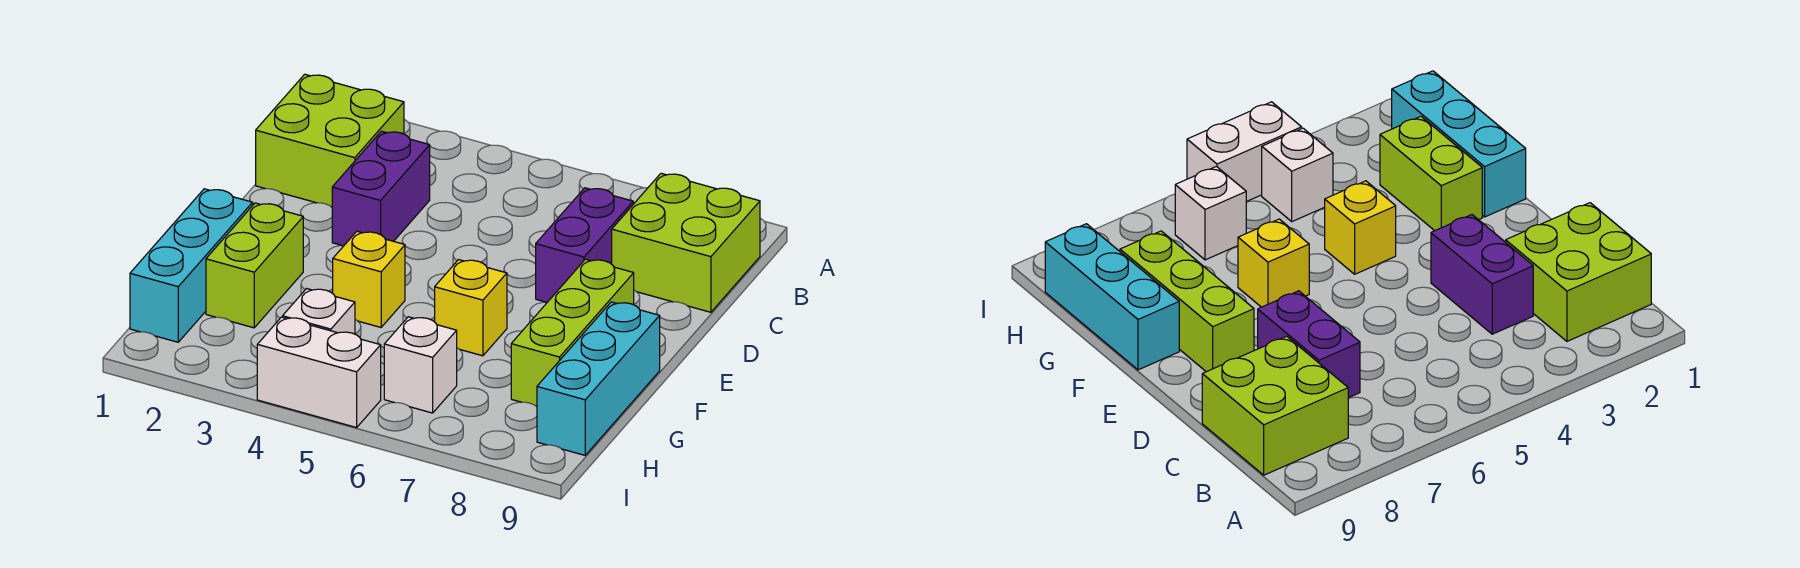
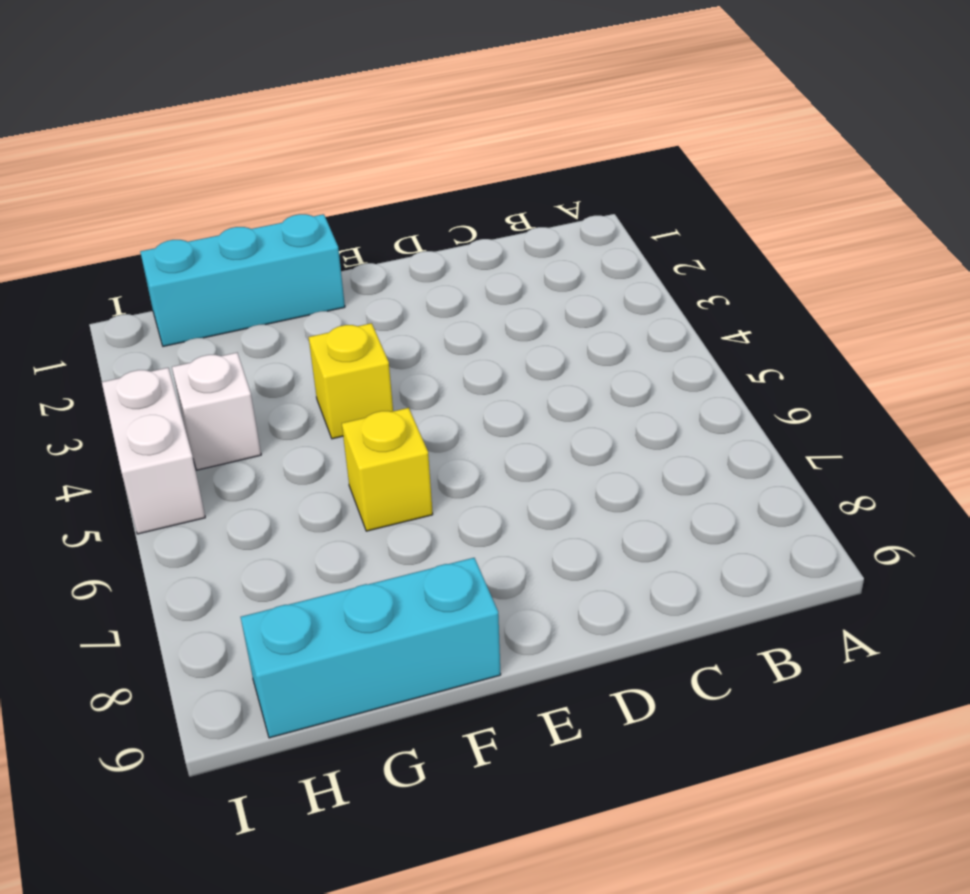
none -> lime brick B1:C2 level 1
none -> lime brick B8:C9 level 1
none -> purple brick C3:D3 level 1

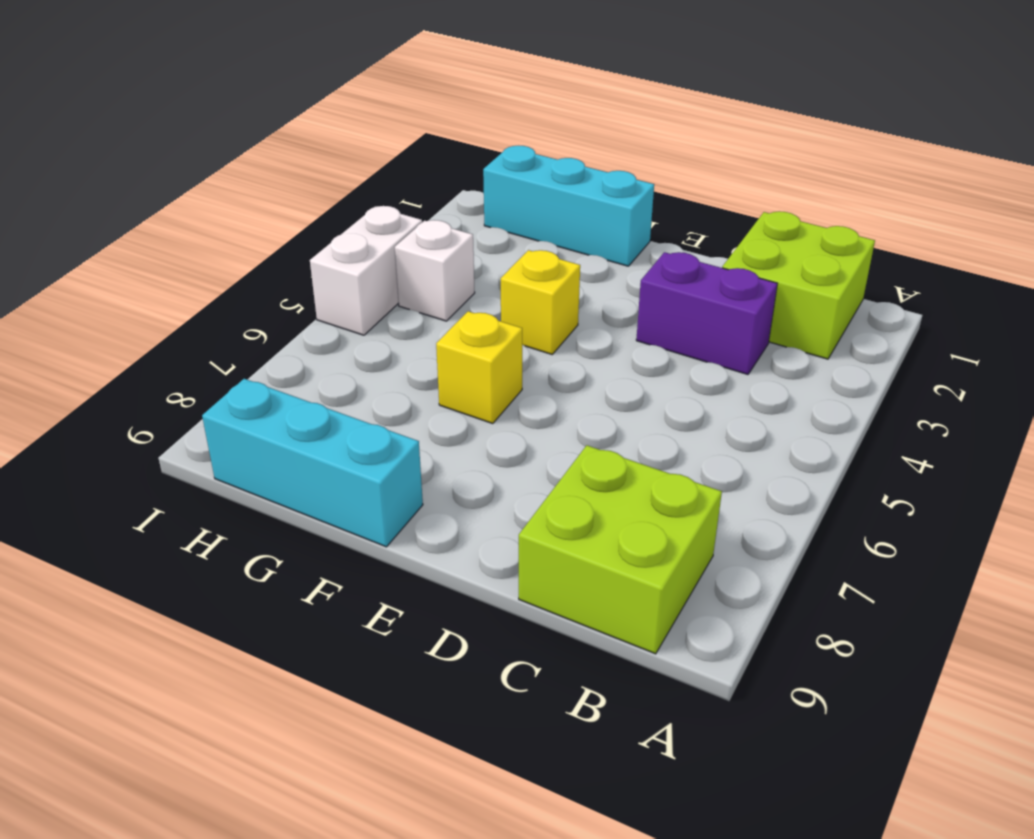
none -> purple brick C7:D7 level 1
none -> lime brick E8:G8 level 1
none -> lime brick F2:G2 level 1

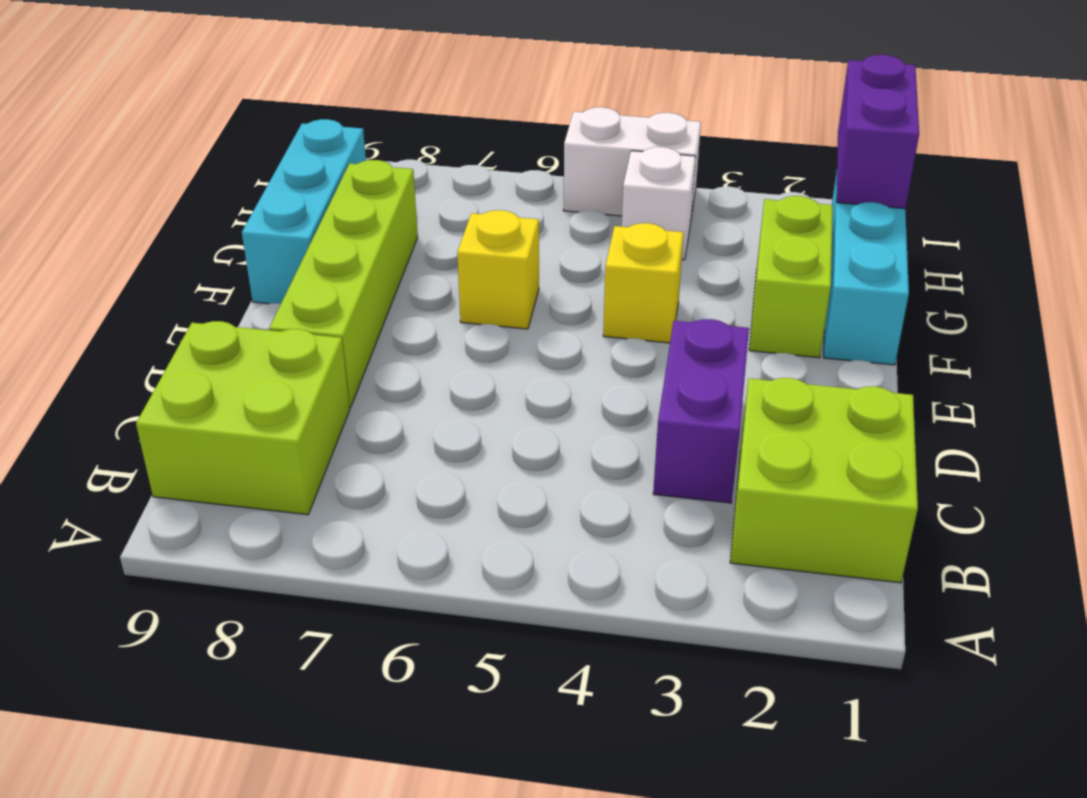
lime brick D8:G8 level 1 -> lime brick E8:G8 level 1
purple brick H1:I1 level 2 -> purple brick C7:D7 level 1
none -> white brick H6 level 1

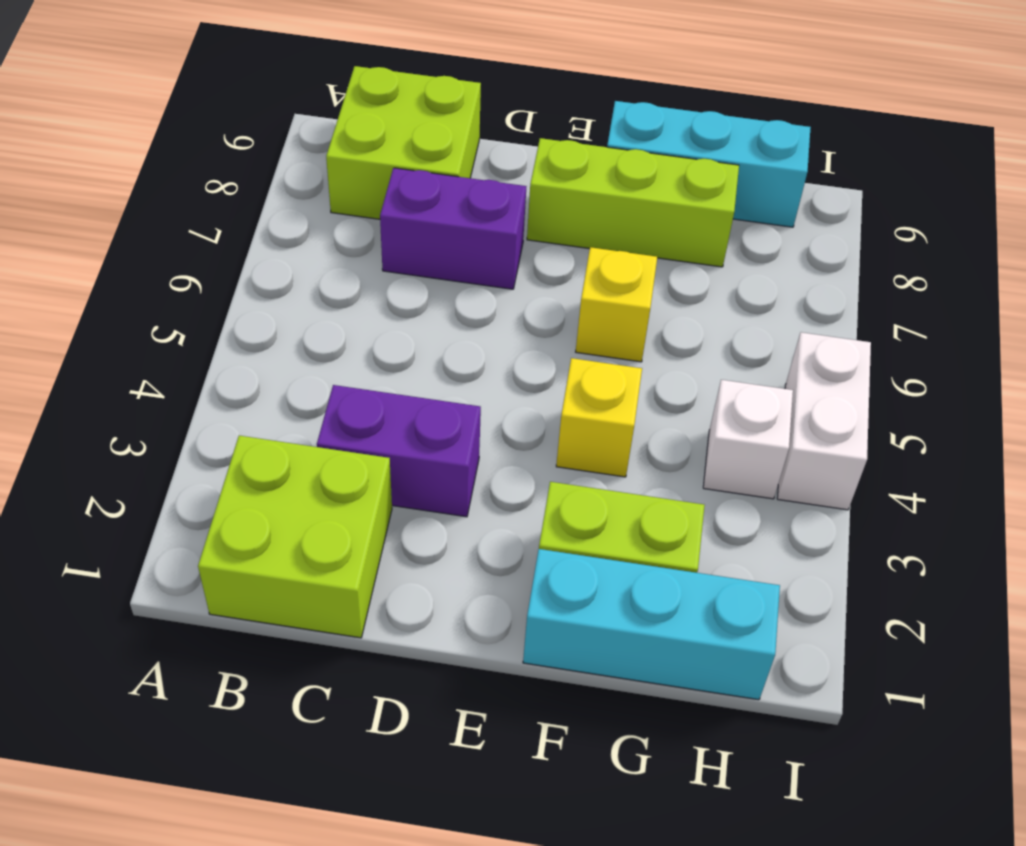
none -> white brick H6 level 1

